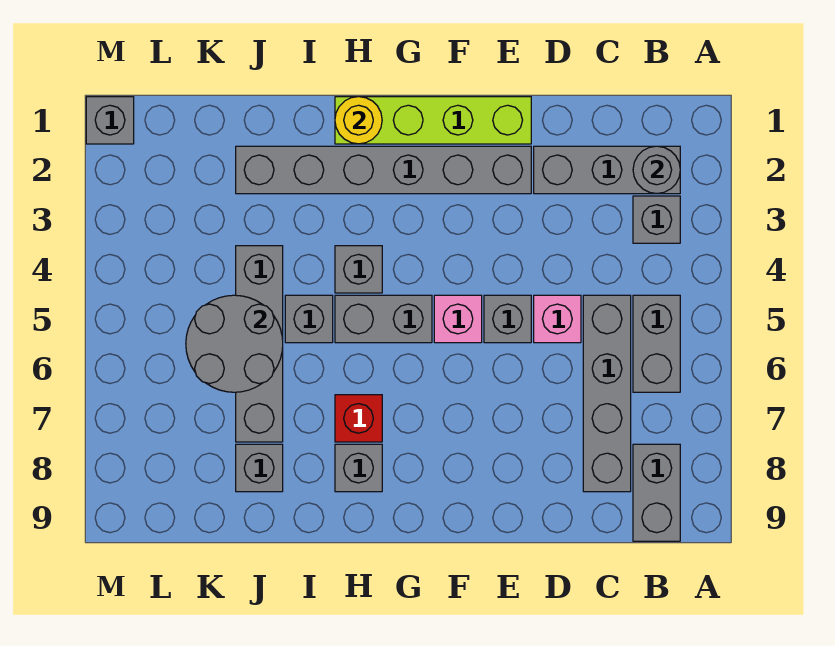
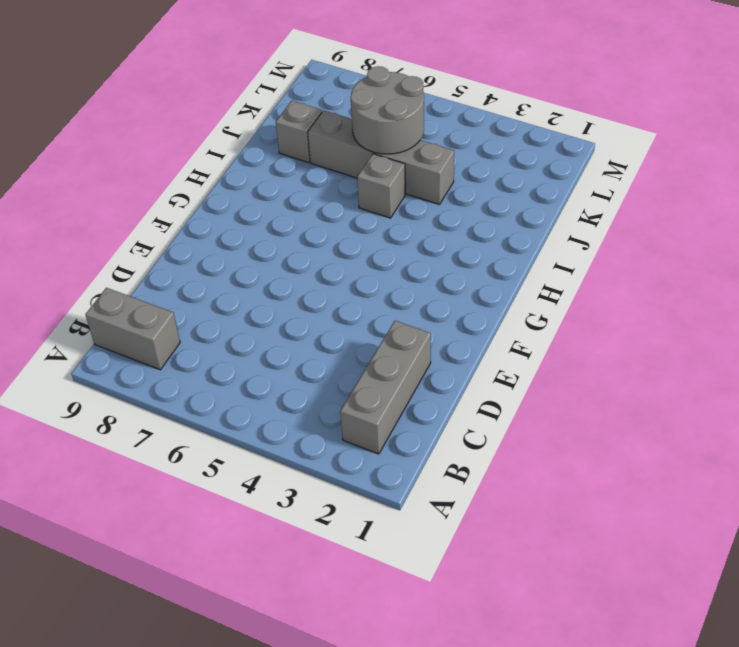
none -> grey brick B3 level 1
none -> grey brick B5:B6 level 1
none -> grey brick C5:C8 level 1

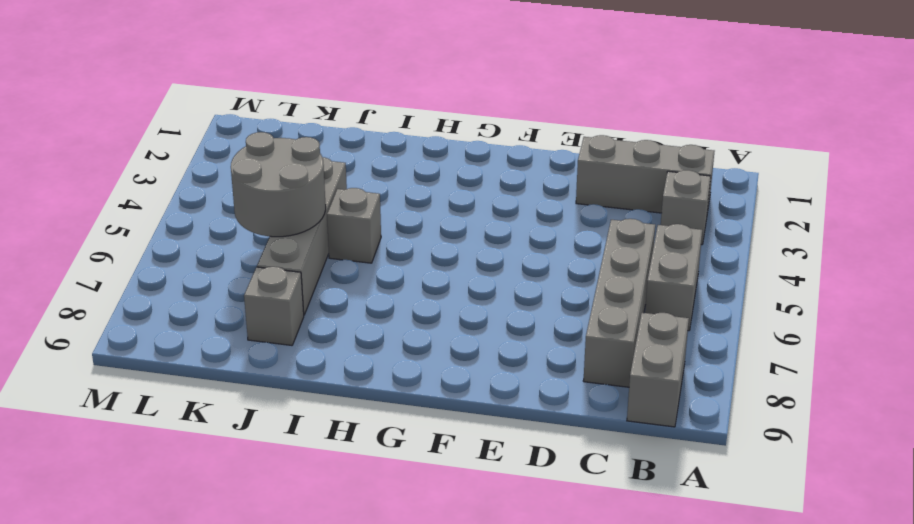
none -> pink brick D5 level 1
none -> lime brick E1:H1 level 1
none -> grey brick E2:J2 level 1

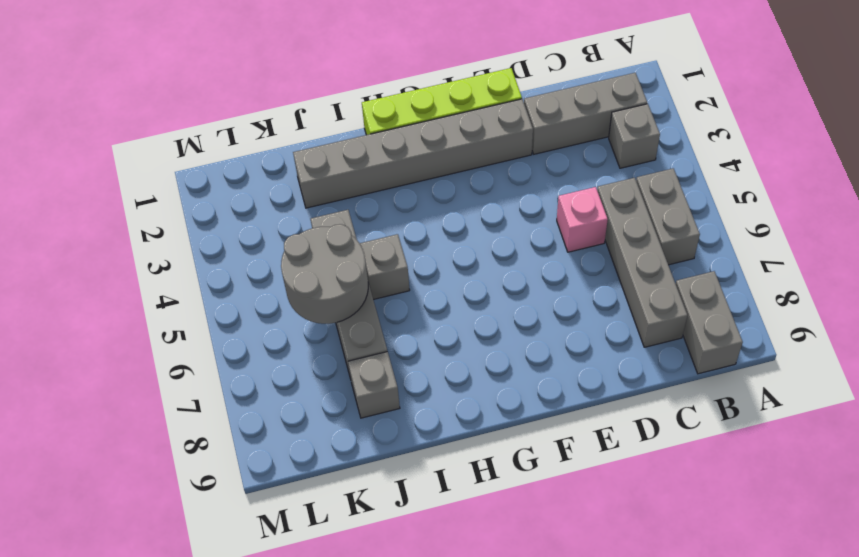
none -> grey brick E5 level 1
none -> pink brick F5 level 1
none -> grey brick G5:H5 level 1

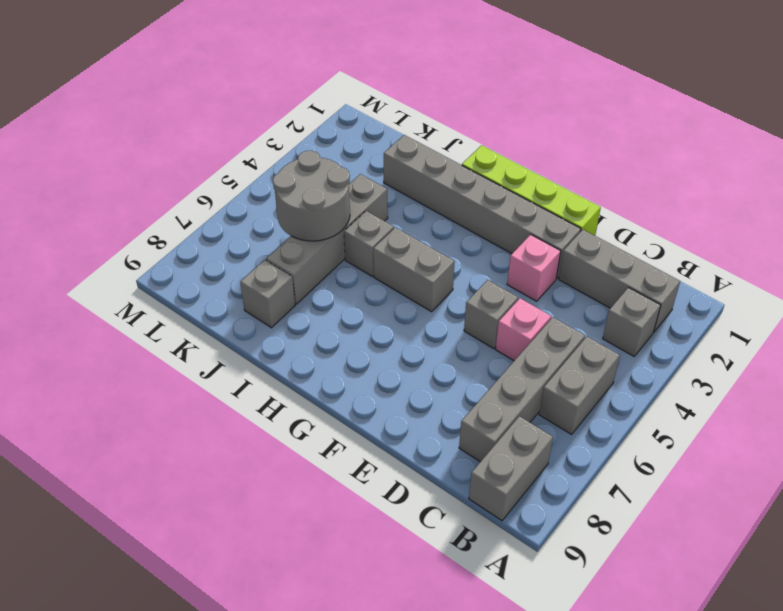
pink brick E3 level 1 -> pink brick F5 level 1
none -> grey brick H4 level 1
none -> red brick H7 level 1
none -> grey brick H8 level 1

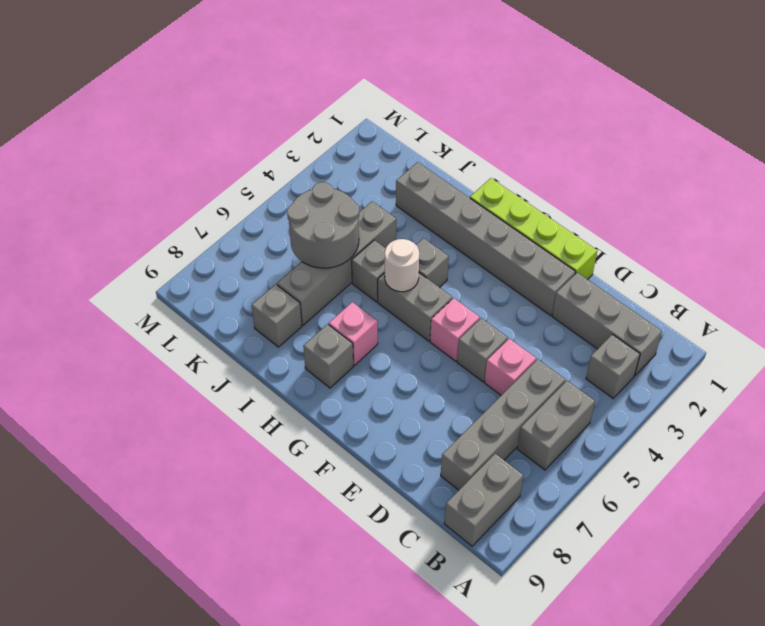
white round brick H5 level 2 -> none
pink brick H7 level 1 -> red brick H7 level 1
none -> grey brick M1 level 1
none -> grey round brick B2 level 2
none -> yellow round brick H1 level 2

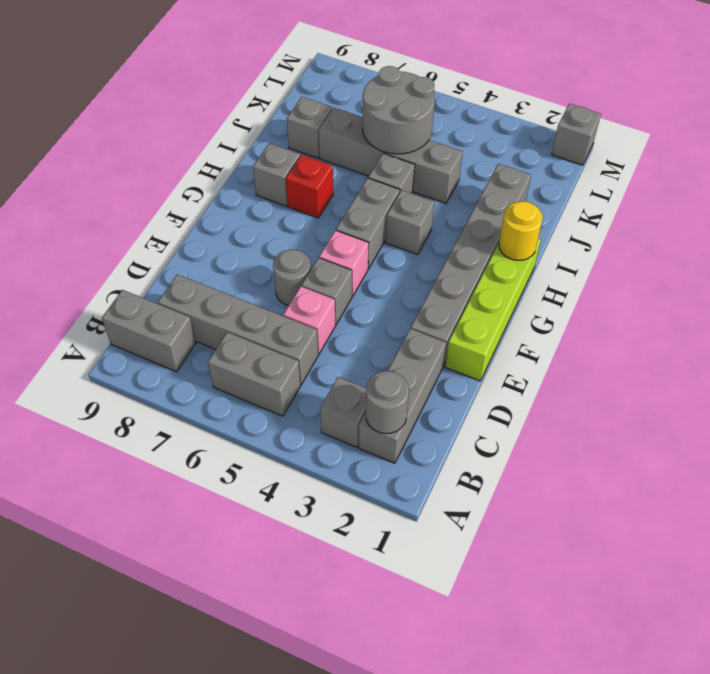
grey round brick E6 level 1 -> none

